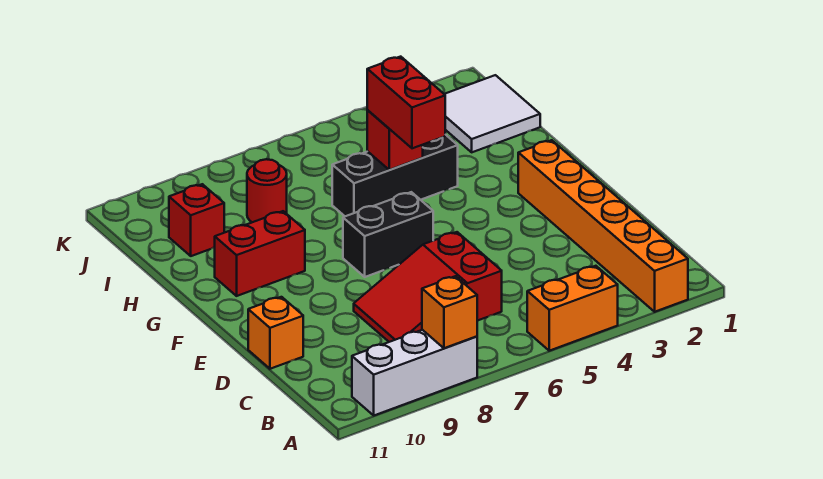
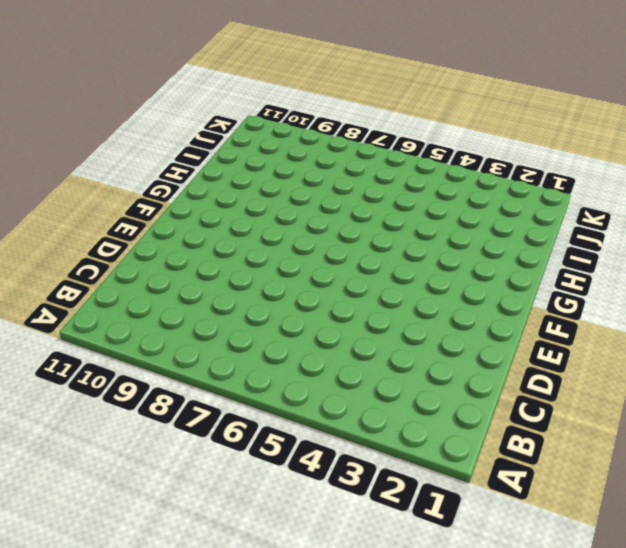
none -> orange brick A2:F2 level 1
none -> orange brick A4:A5 level 1
none -> white brick A8:A10 level 1

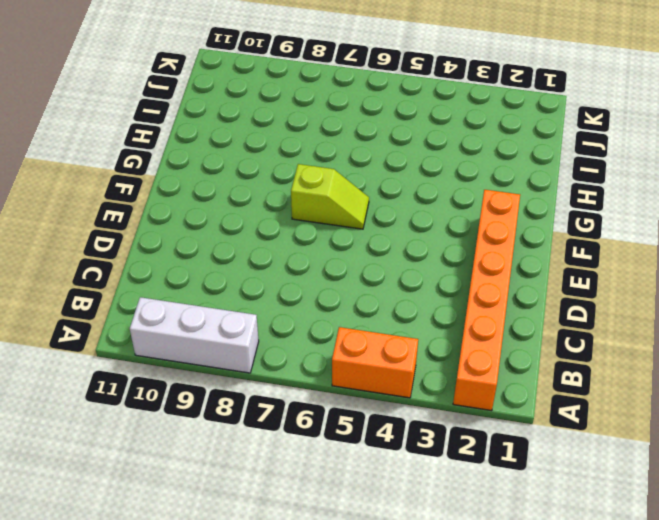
lime slope F6:F7 level 1 top 7 -> black brick F6:F7 level 1
none -> red slope C6:D8 level 1 top 6
none -> orange brick D11 level 1
none -> red brick G9:G10 level 1

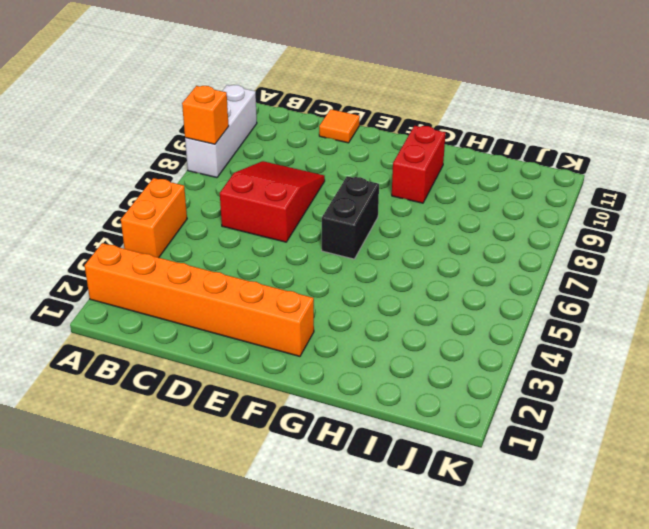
orange tile D11 level 1 -> orange brick D11 level 1
none -> black brick H4:H6 level 1
none -> white tile I1:J2 level 1
none -> red round brick I8 level 1

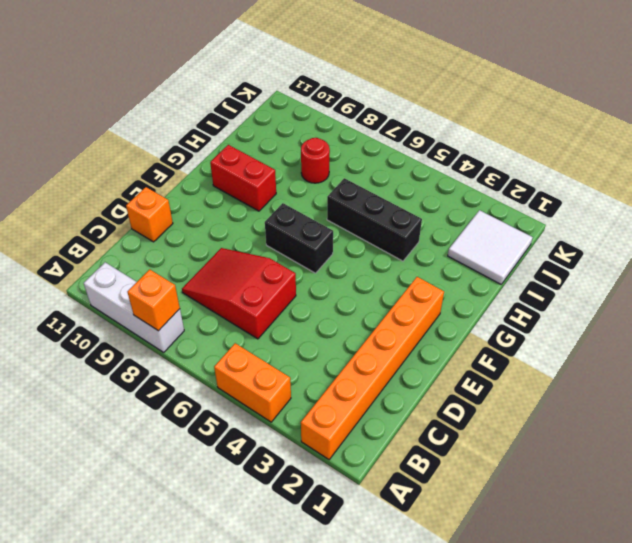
none -> red brick I10 level 1
none -> red brick H5 level 2
none -> red brick G5:H5 level 3

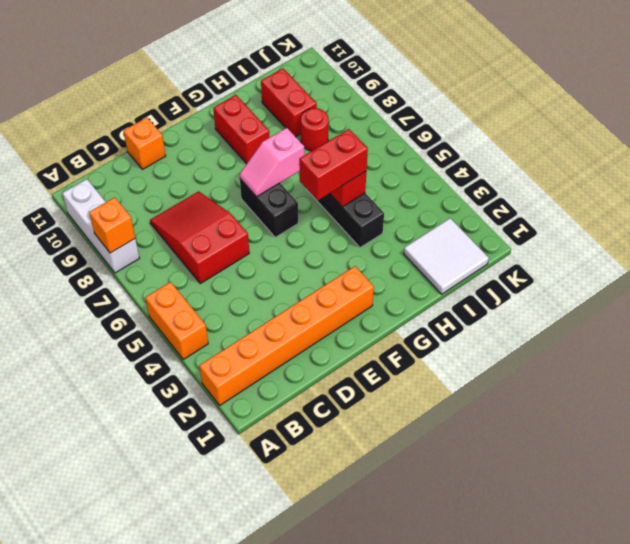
pink slope F7:G7 level 2 top G -> none
red brick I9:I10 level 1 -> red brick I10 level 1

